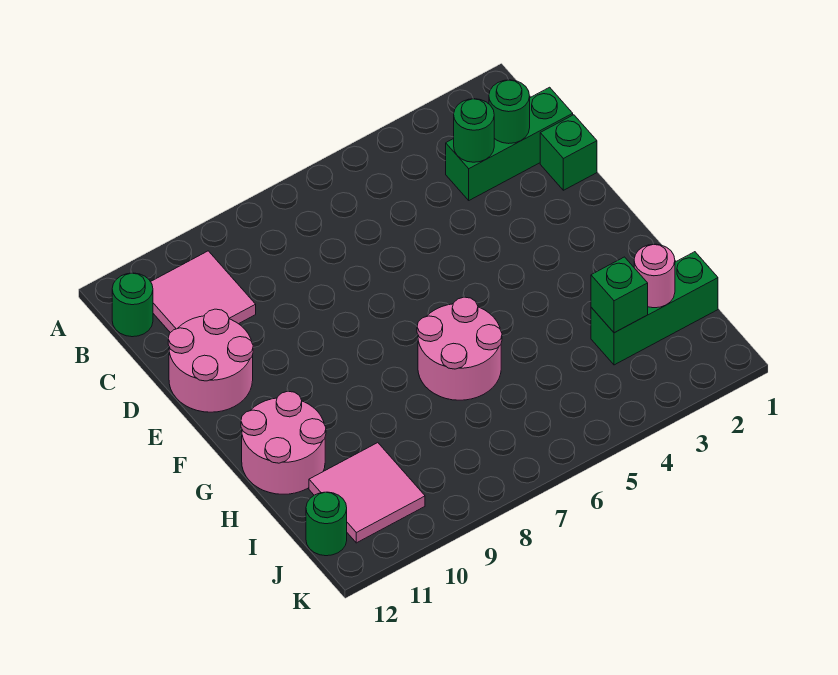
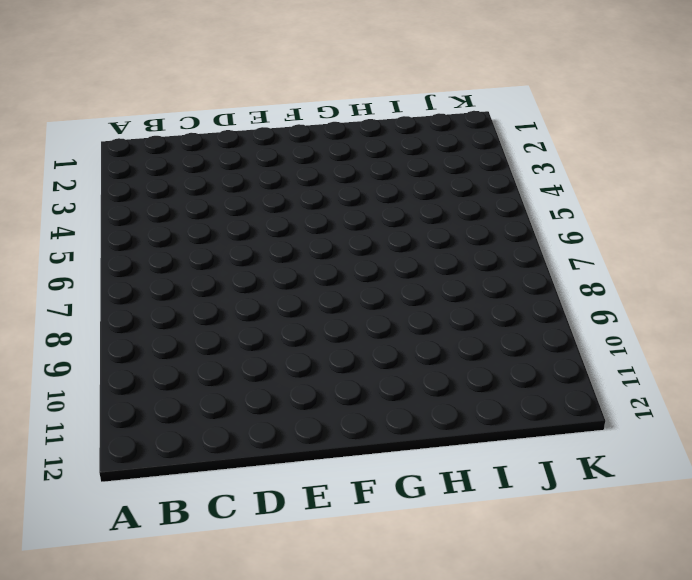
none -> pink tile B10:C11 level 1
none -> green round brick B12 level 1
none -> green brick C1:C3 level 1

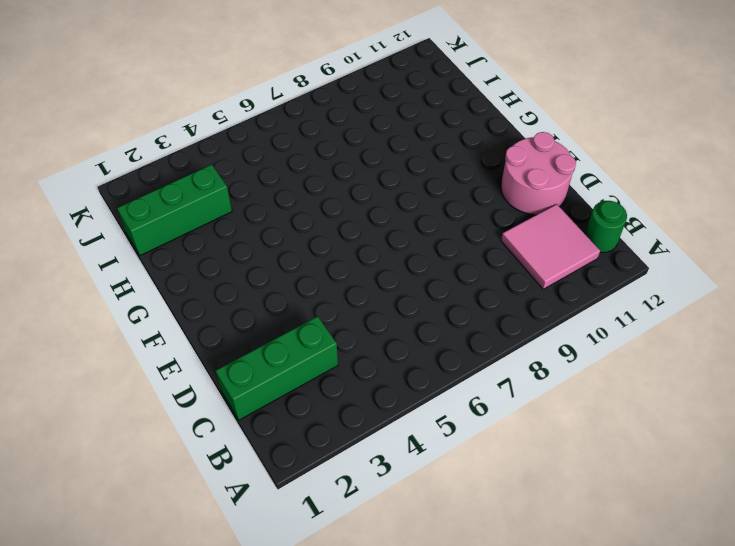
none -> green brick D1 level 1
none -> pink round brick G6:H7 level 1
none -> pink round brick G11:H12 level 1

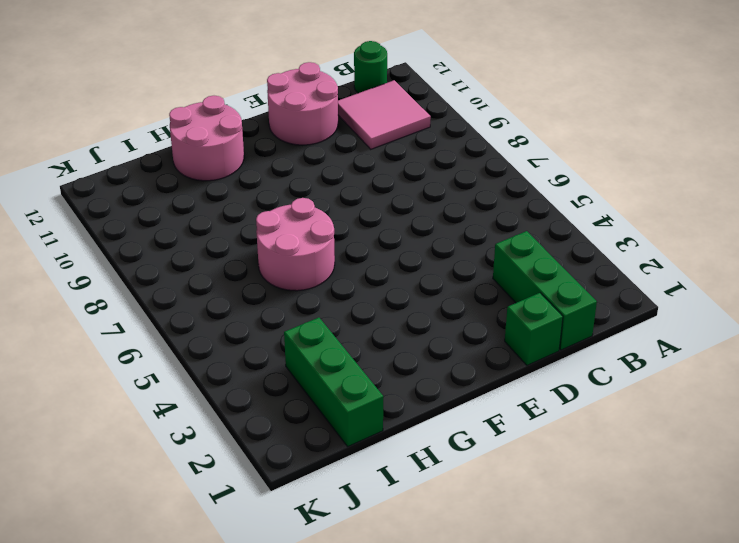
none -> pink tile I10:J11 level 1
none -> green round brick J12 level 1
none -> green round brick C2 level 2

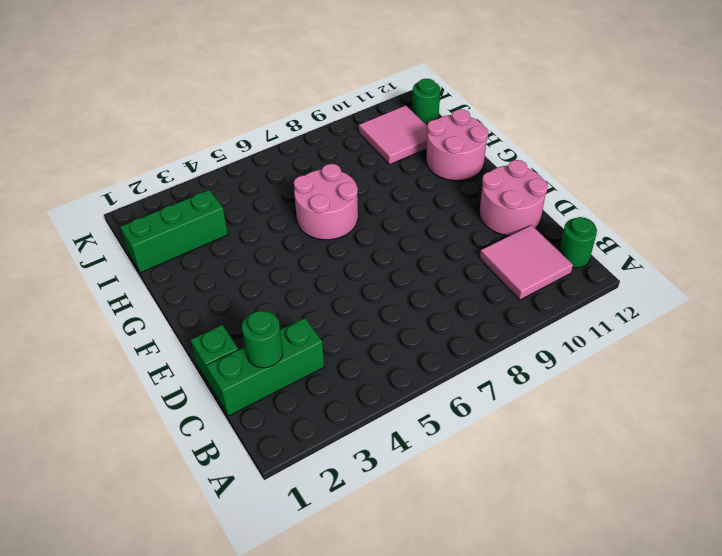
none -> green round brick C3 level 2
none -> pink round brick I2 level 2
none -> green brick I3 level 2

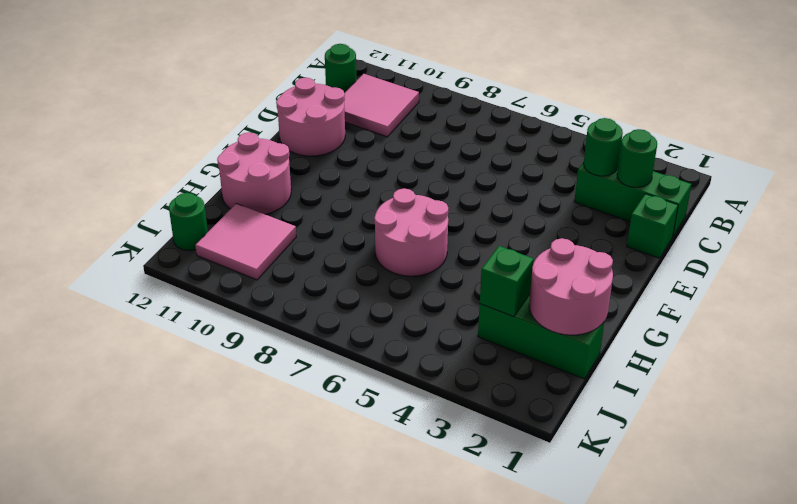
pink round brick H1:I2 level 2 -> pink round brick I2 level 2

